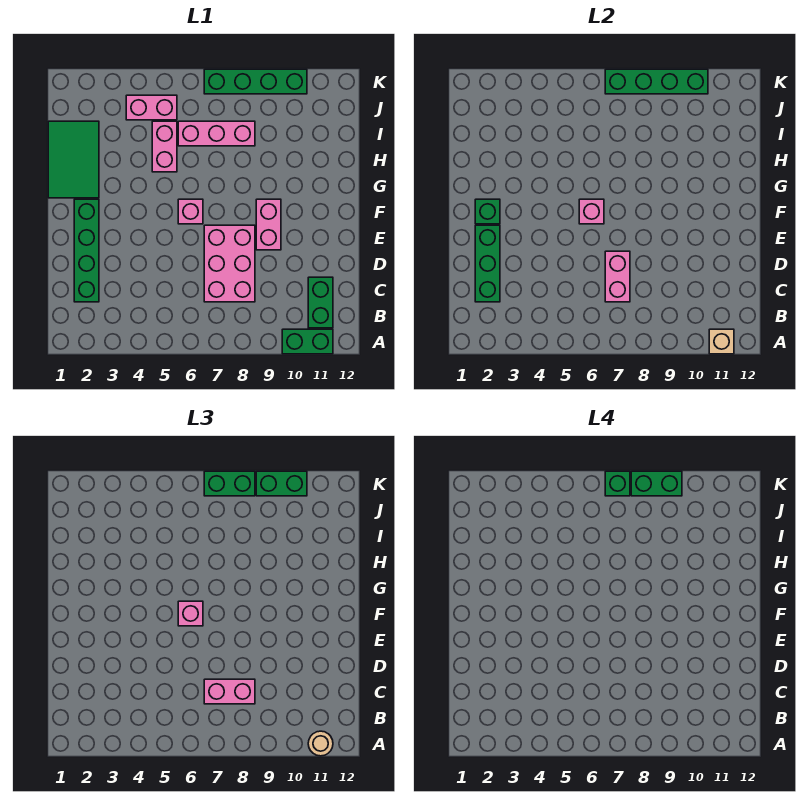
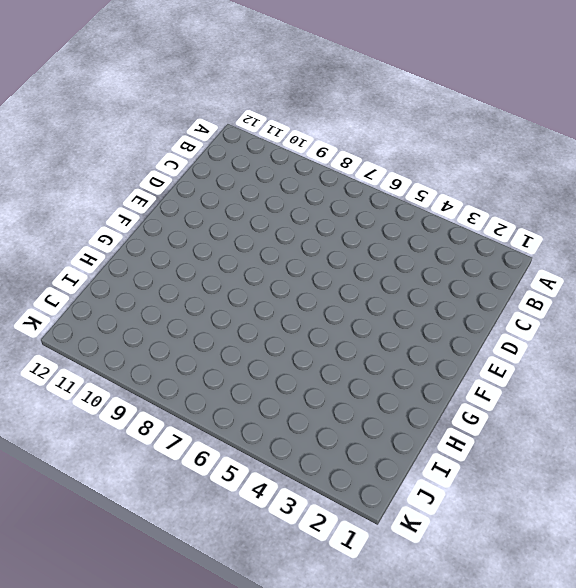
none -> green brick A10:A11 level 1
none -> green brick B11:C11 level 1
none -> green brick C2:F2 level 1

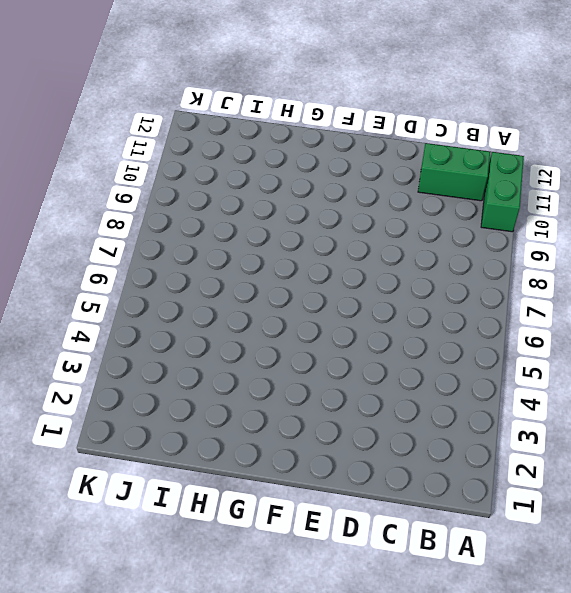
none -> green brick C2:F2 level 1
none -> pink brick C7:E8 level 1
none -> pink brick E9:F9 level 1

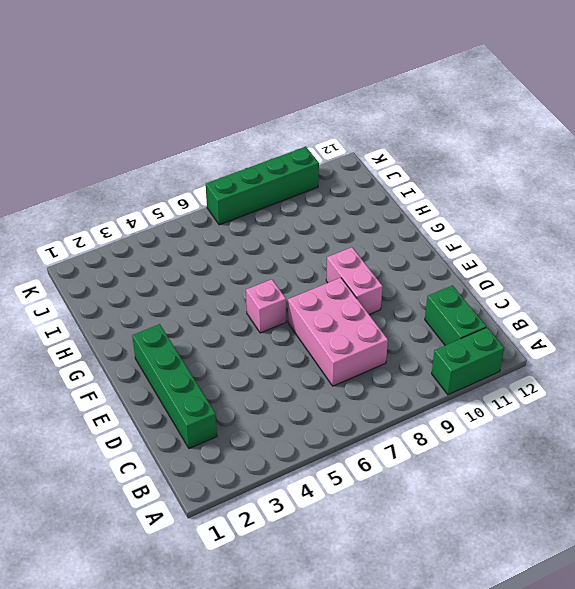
none -> green tile G1:I2 level 1
none -> pink brick H5:I5 level 1
none -> pink brick I6:I8 level 1

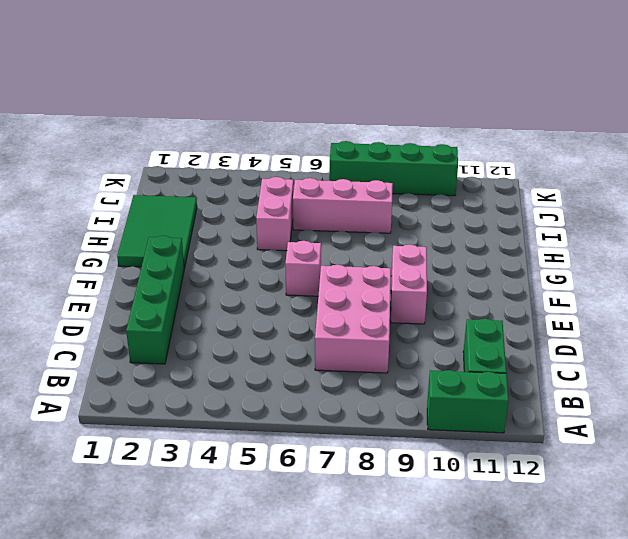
none -> pink brick J4:J5 level 1
none -> tan brick A11 level 2
none -> green brick C2:E2 level 2

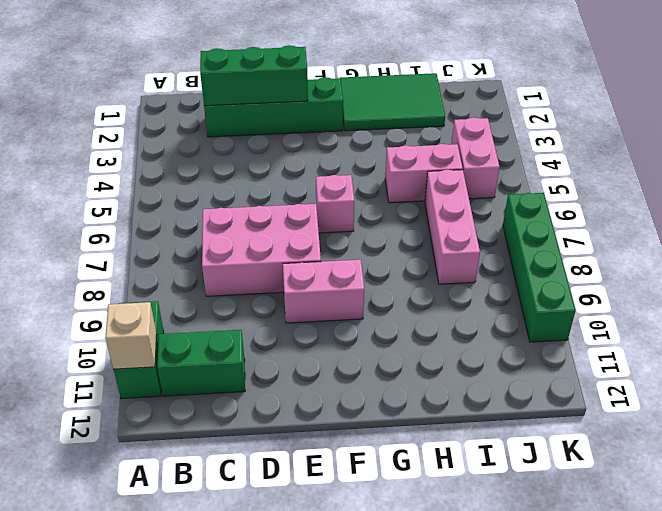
none -> pink brick C7:D7 level 2
none -> green brick F2 level 2
none -> pink brick F6 level 2

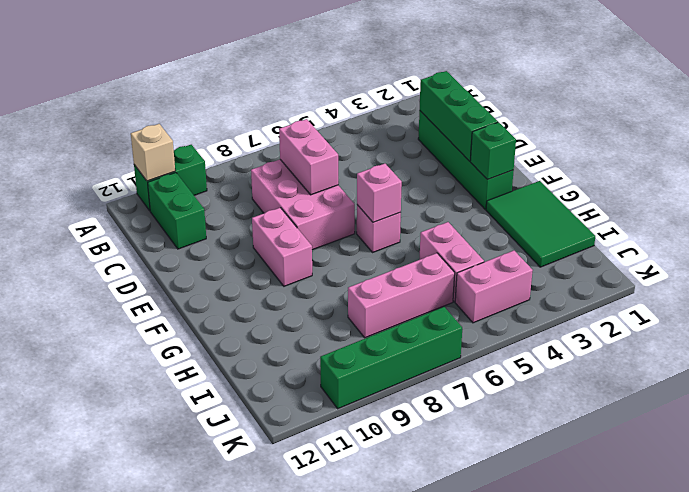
none -> green brick K7:K10 level 2
none -> tan round brick A11 level 3
none -> pink brick C7:C8 level 3

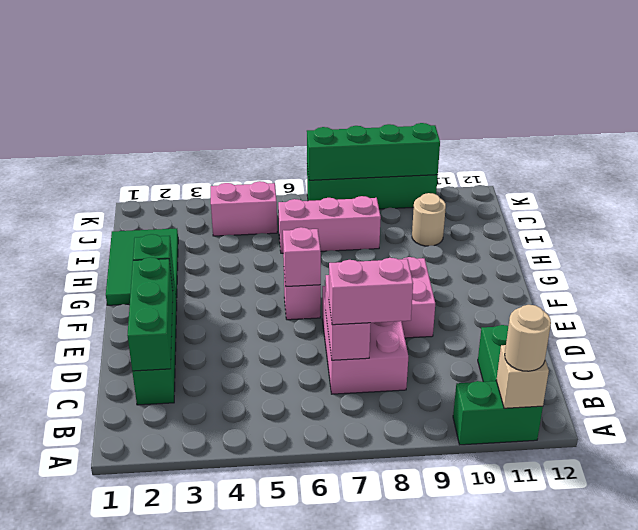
tan round brick I10 level 1 -> none
none -> pink brick H5:I5 level 1
none -> pink brick F6 level 3
none -> green brick K7:K8 level 3

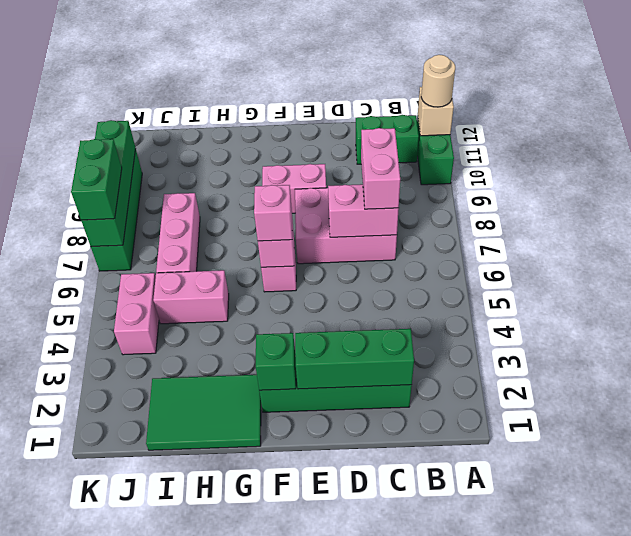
none -> green brick K9:K10 level 3
none -> green brick K7 level 4
none -> green brick K8:K9 level 4

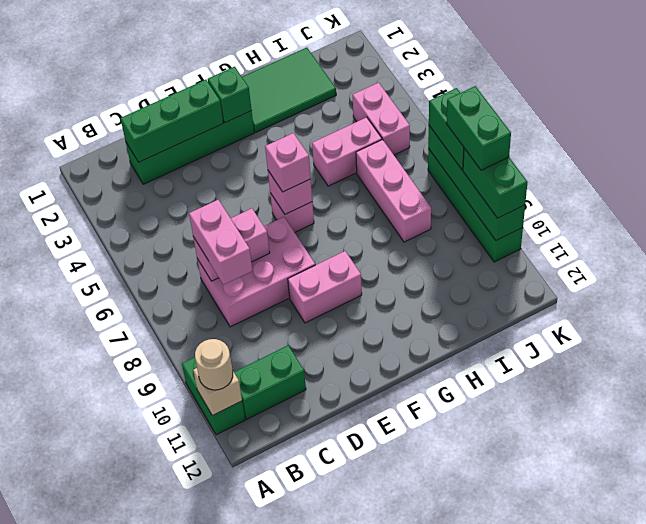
none -> green brick K7 level 4

